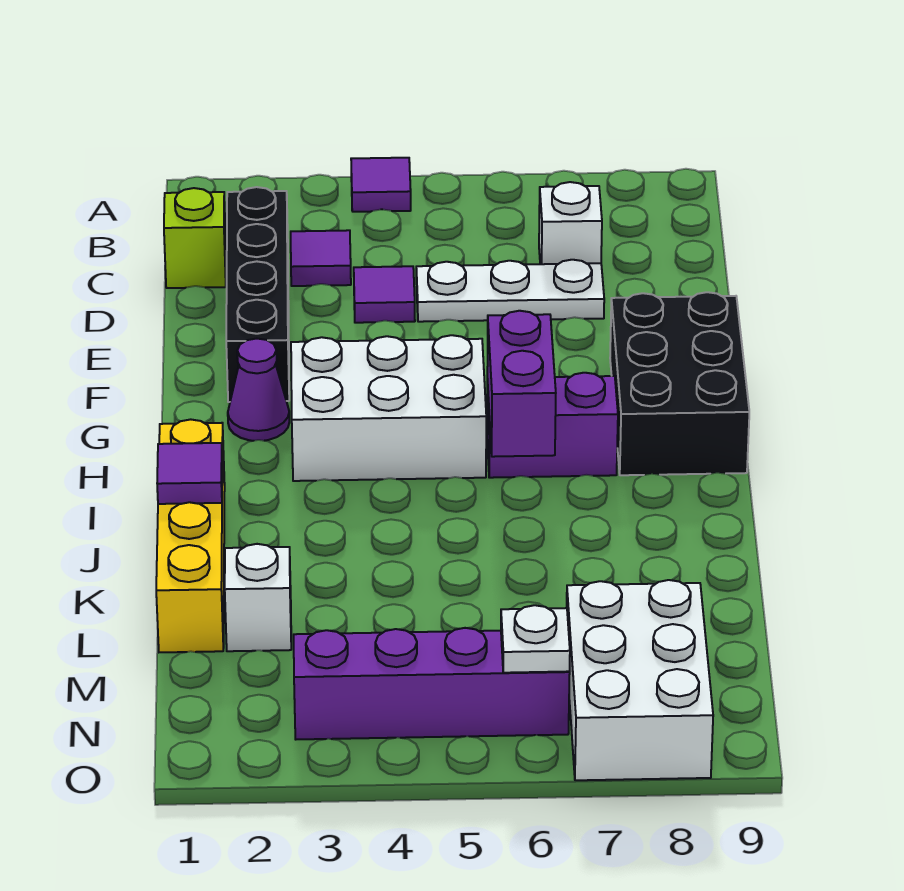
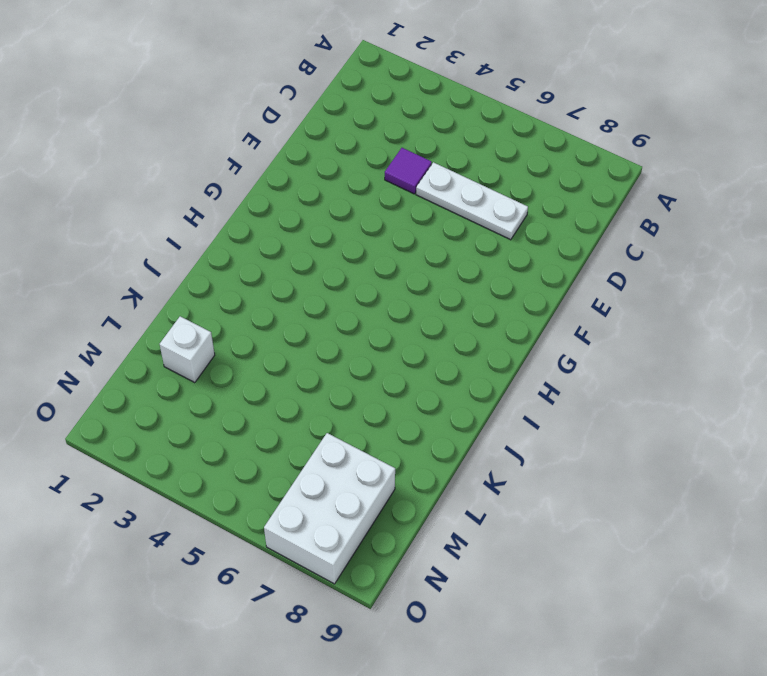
none -> purple tile A4 level 1
none -> lime brick C1 level 1
none -> black brick C2:F2 level 1

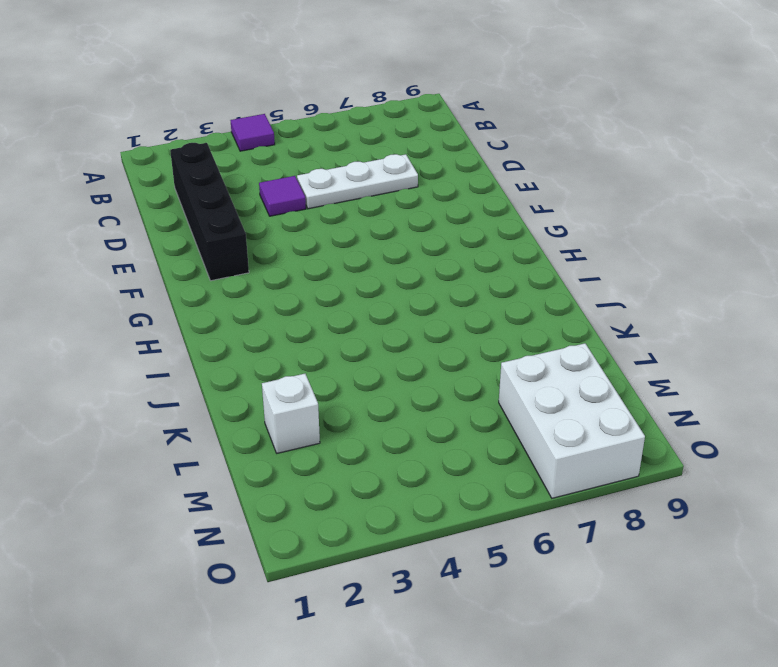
none -> lime brick C1 level 1
none -> purple tile C3 level 1
none -> white brick C7 level 1

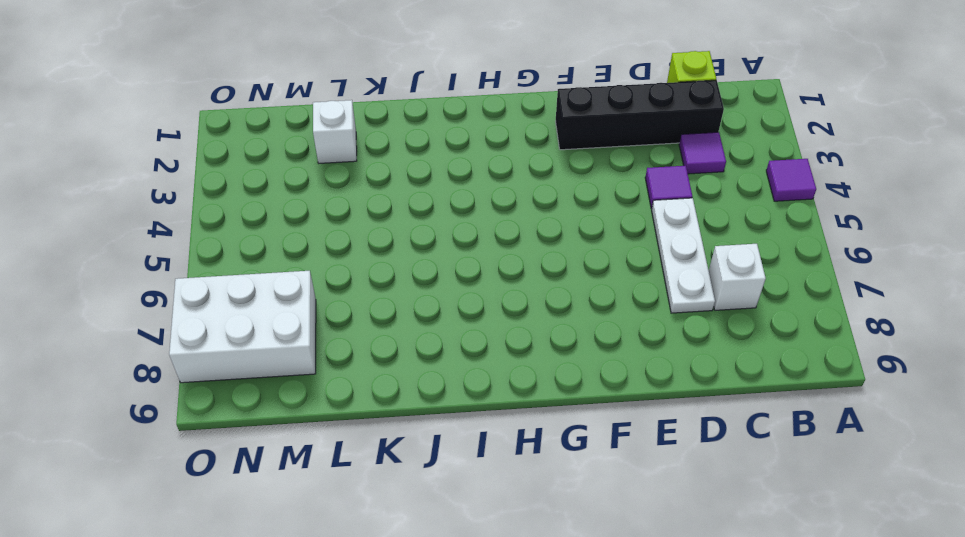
none -> black brick F8:H9 level 1
none -> purple cone G2 level 1
none -> white brick G3:H5 level 1

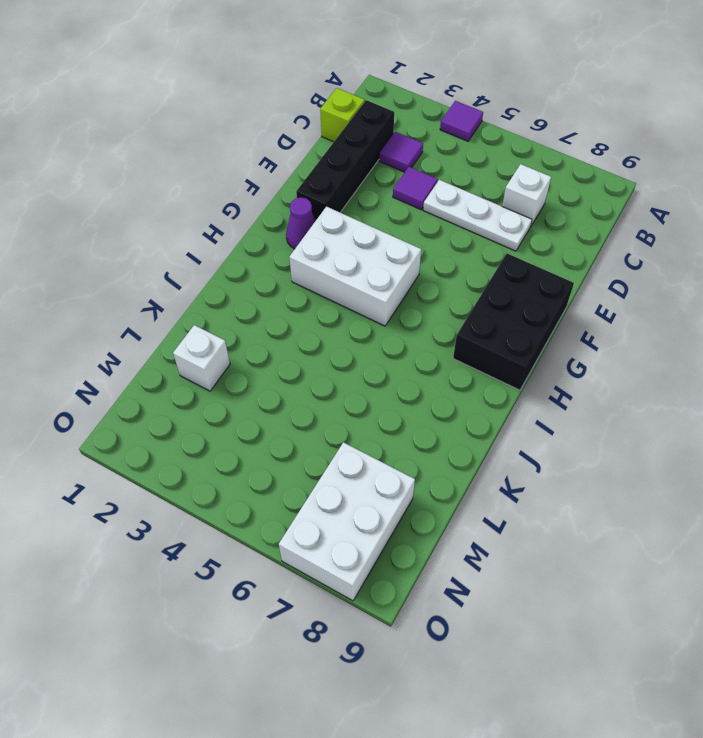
none -> purple brick H6:H7 level 1
none -> yellow brick I1:L1 level 1
none -> purple brick N3:N6 level 1

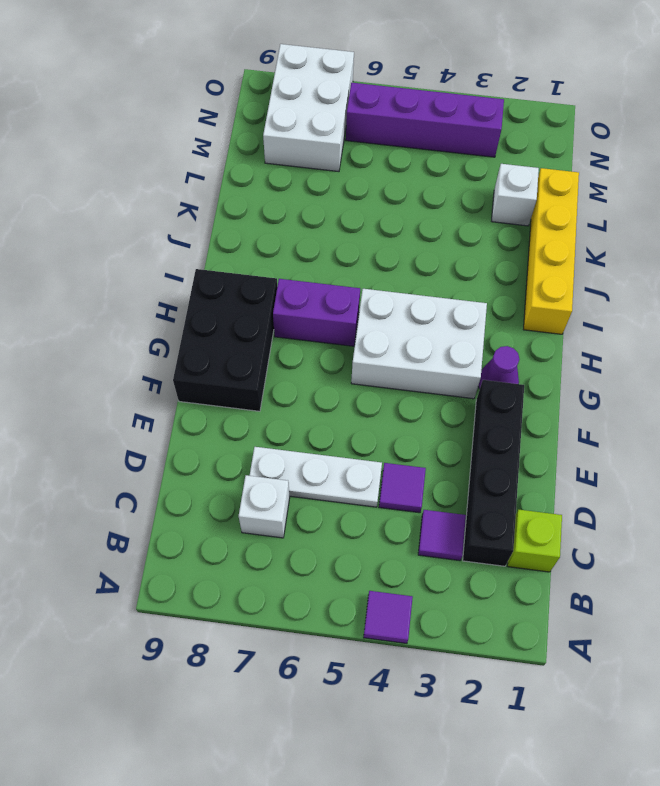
none -> purple brick H6:I6 level 2
none -> purple tile J1 level 2
none -> white plate N6 level 2

